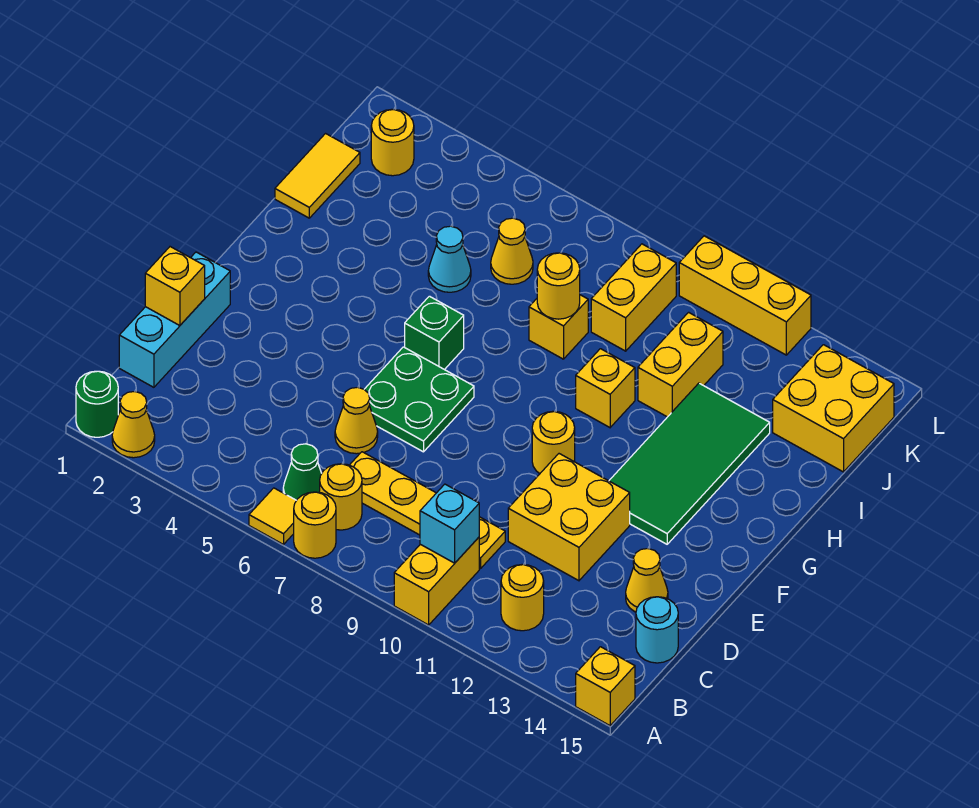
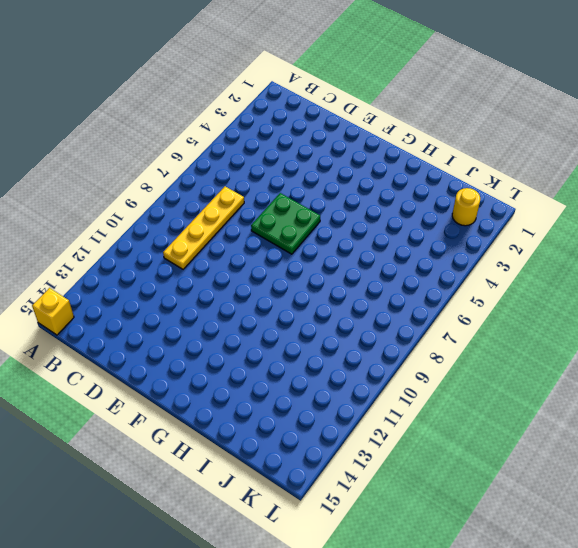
none -> green round brick A1 level 1
none -> yellow cone A2 level 1
none -> yellow tile A6 level 1
none -> yellow round brick A7 level 1

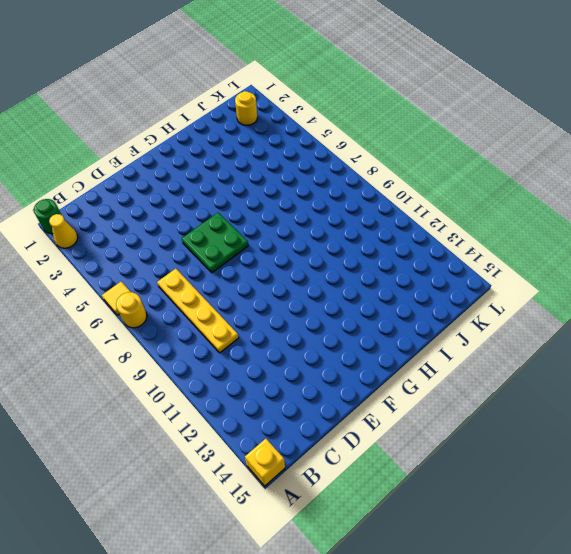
none -> yellow brick A10:B10 level 1
none -> green cone B6 level 1
none -> yellow round brick B7 level 1
none -> yellow round brick B12 level 1

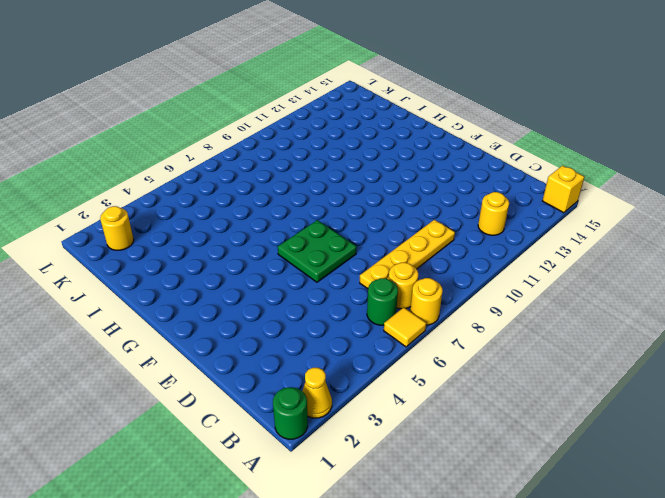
green round brick B6 level 1 -> green cone B6 level 1
none -> yellow brick A10:B10 level 1
none -> cyan brick C1:E1 level 1
none -> cyan round brick C15 level 1
none -> yellow cone D6 level 1

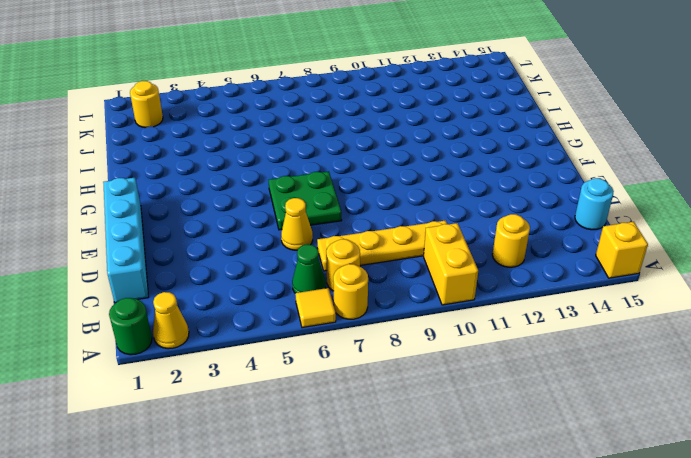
cyan brick C1:F1 level 1 -> cyan brick C1:E1 level 1
none -> yellow brick D11:E12 level 1
none -> yellow cone D14 level 1
none -> yellow round brick F10 level 1
none -> green tile F12:I13 level 1

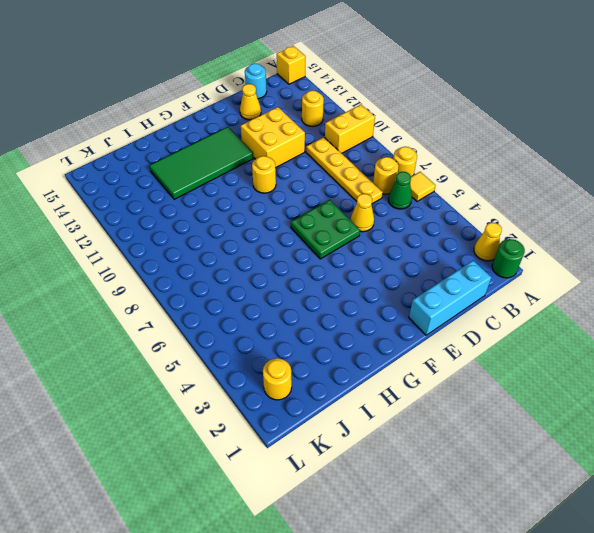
none -> green brick G6 level 1
none -> yellow brick H10 level 1
none -> yellow tile I1:J1 level 1
none -> cyan cone I5 level 1

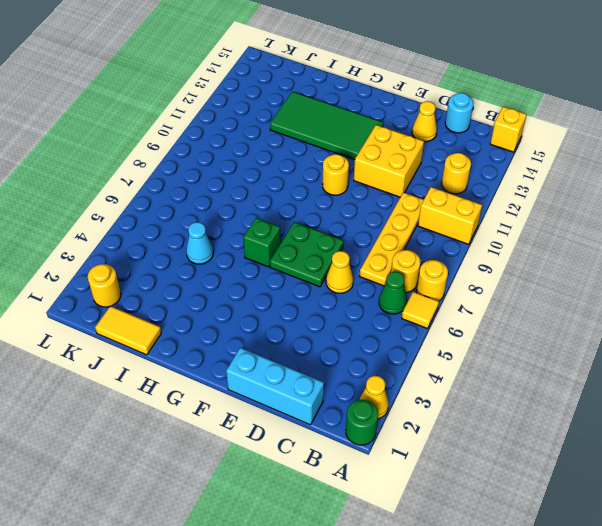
none -> yellow brick H10 level 1
none -> yellow brick I8 level 1
none -> yellow brick I11:J11 level 1
none -> yellow cone J6 level 1

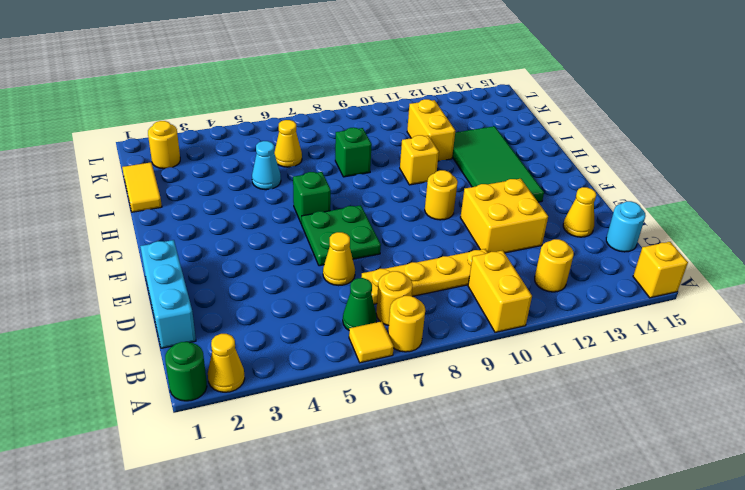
green brick I8 level 1 -> yellow brick I8 level 1
none -> yellow brick J9:K9 level 1
none -> yellow brick J14:K15 level 1
none -> yellow brick L10:L12 level 1
none -> cyan brick B10 level 2

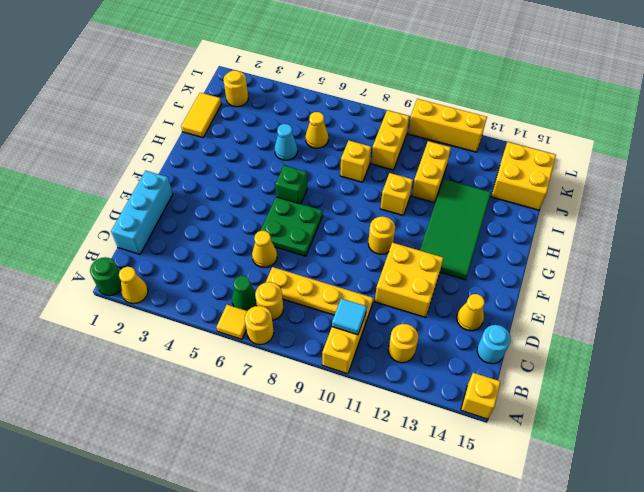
cyan tile B10 level 2 -> cyan brick B10 level 2
none -> yellow brick D1 level 2
none -> yellow round brick I8 level 2

